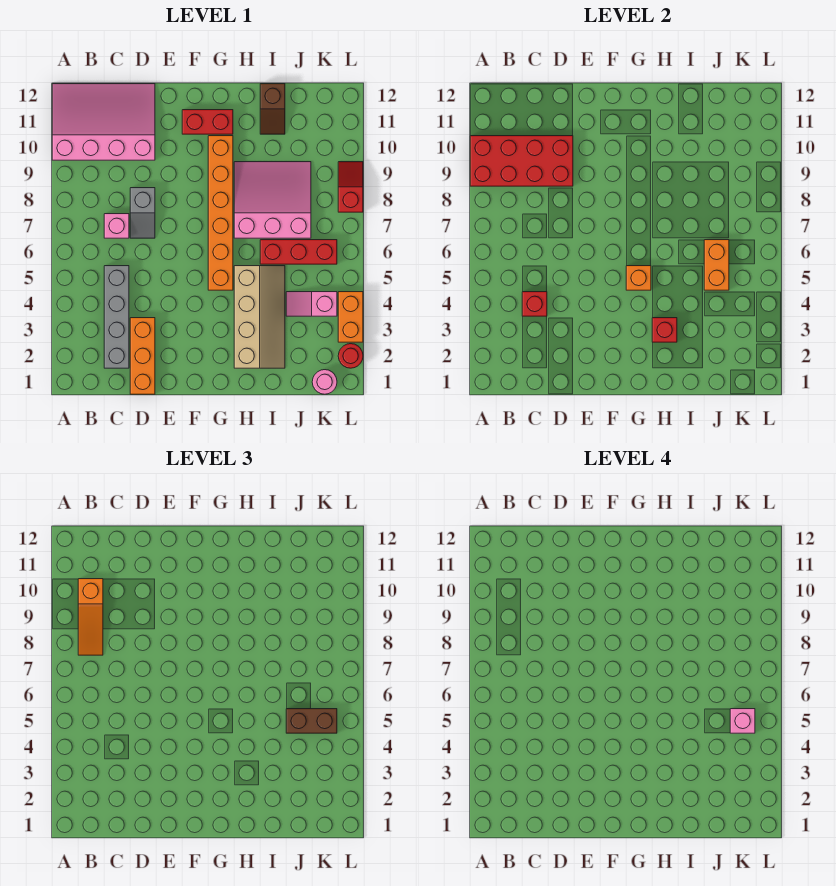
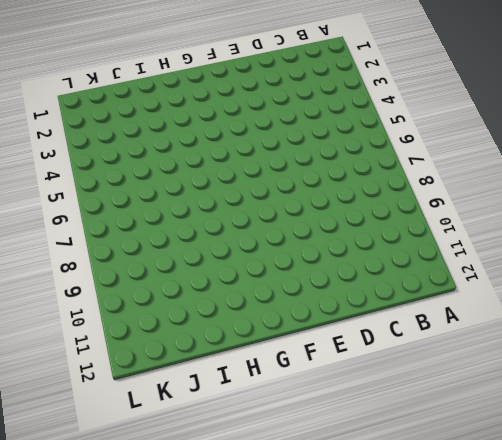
none -> pink slope A10:D12 level 1 top 10
none -> grey brick C2:C5 level 1
none -> pink brick C7 level 1

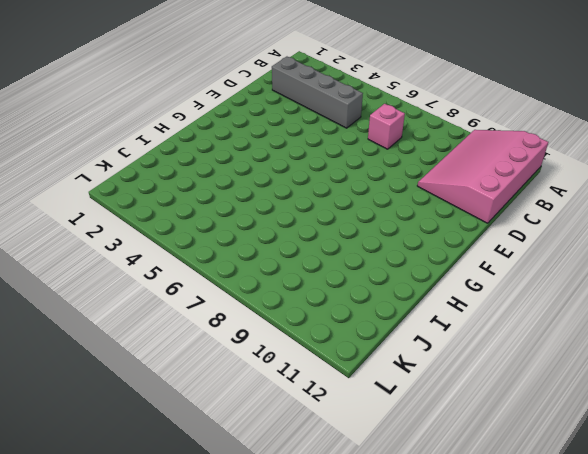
pink slope A10:D12 level 1 top 12 -> pink slope A10:D12 level 1 top 10
none -> orange brick D1:D3 level 1
none -> grey slope D7:D8 level 1 top 8
none -> red brick F11:G11 level 1

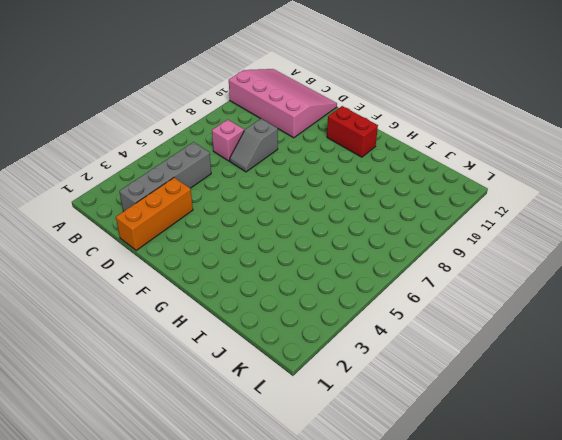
none -> orange brick G5:G10 level 1
none -> tan slope H2:I5 level 1 top H
none -> pink slope H7:J9 level 1 top 7

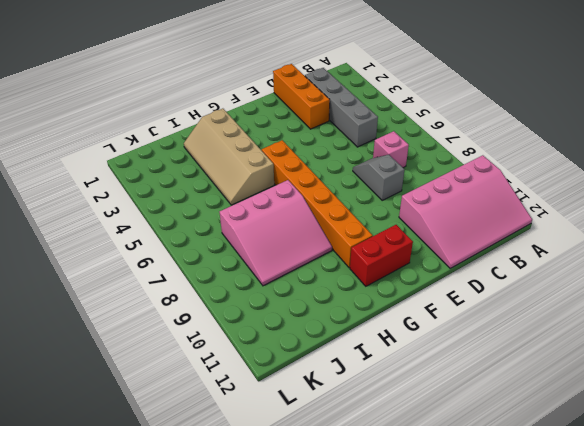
none -> red brick I6:K6 level 1
none -> brown slope I11:I12 level 1 top 12
none -> pink slope J4:K4 level 1 top K

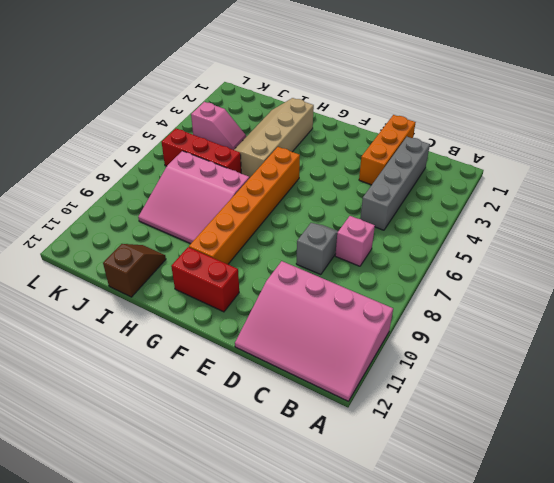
none -> pink round brick K1 level 1
none -> red round brick L2 level 1
none -> orange brick L3:L4 level 1

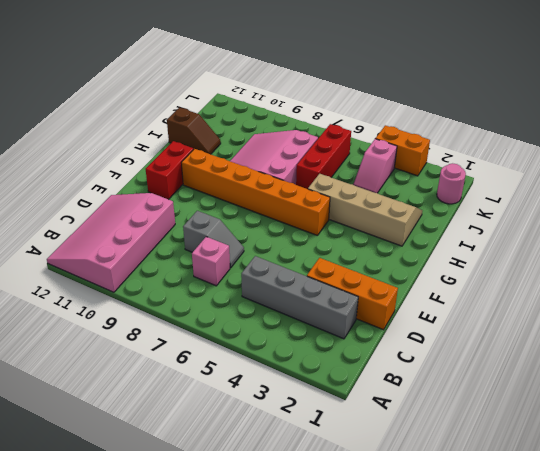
none -> red round brick L2 level 1
none -> red slope L8:L9 level 1 top 8
none -> red brick A9:D10 level 2

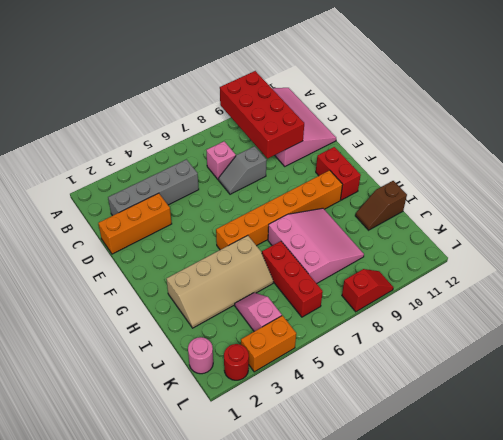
none -> red brick C4 level 2
none -> orange brick G5 level 2
none -> red brick H3 level 2

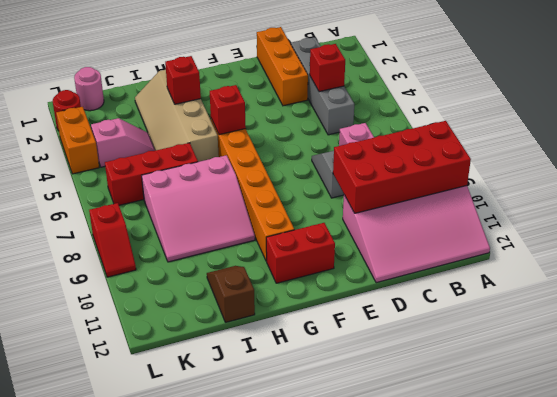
red brick G5 level 2 -> orange brick G5 level 2
none -> orange brick J5:J6 level 2
none -> orange slope B8:B10 level 3 top 10
none -> brown brick J5:K5 level 3

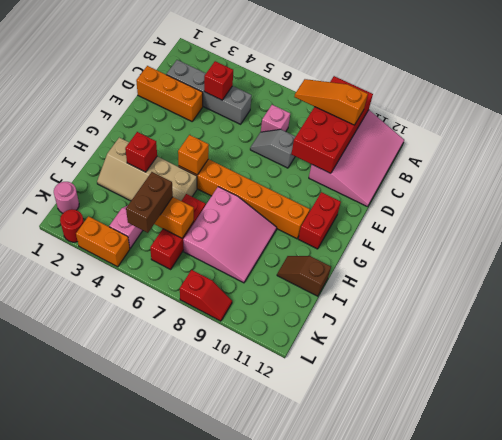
none -> pink brick K5 level 4

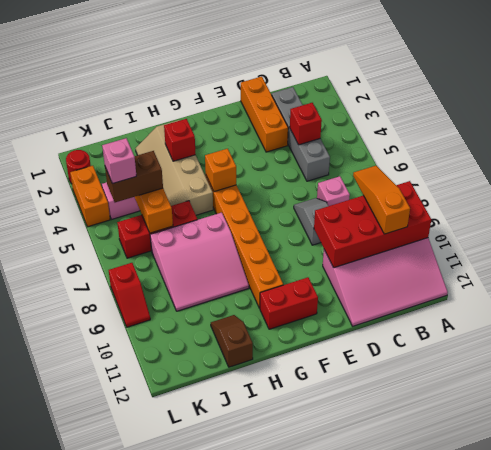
none -> pink round brick K1 level 1

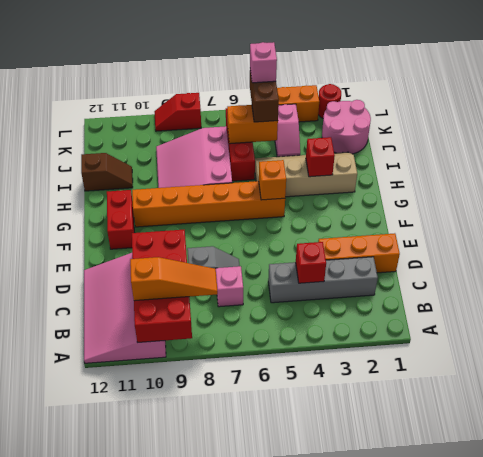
pink round brick J1:K2 level 1 -> pink round brick K1 level 1

